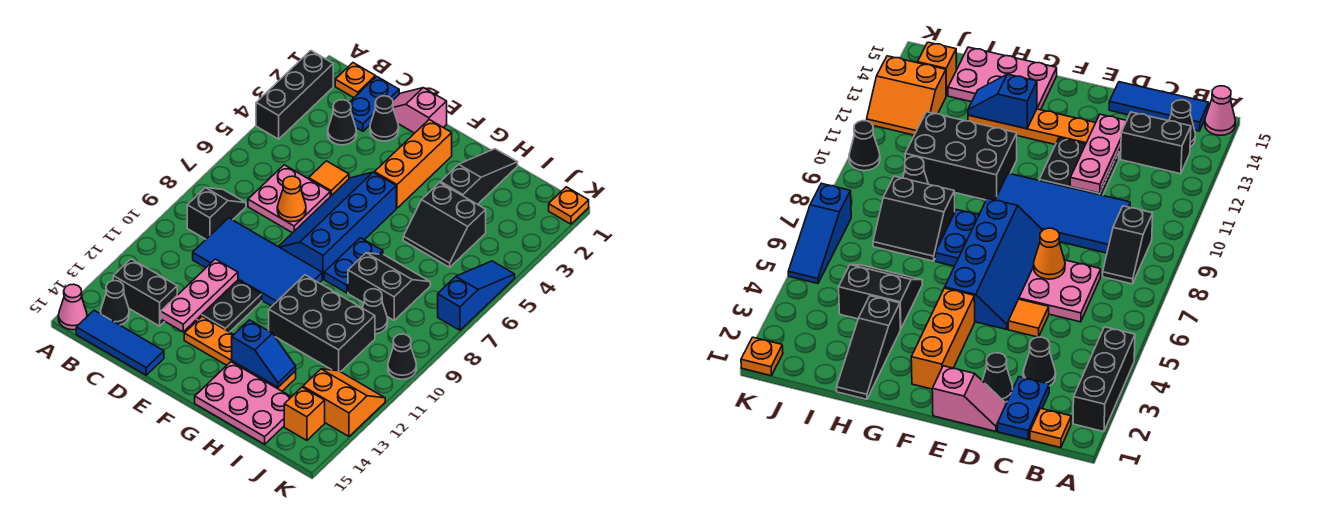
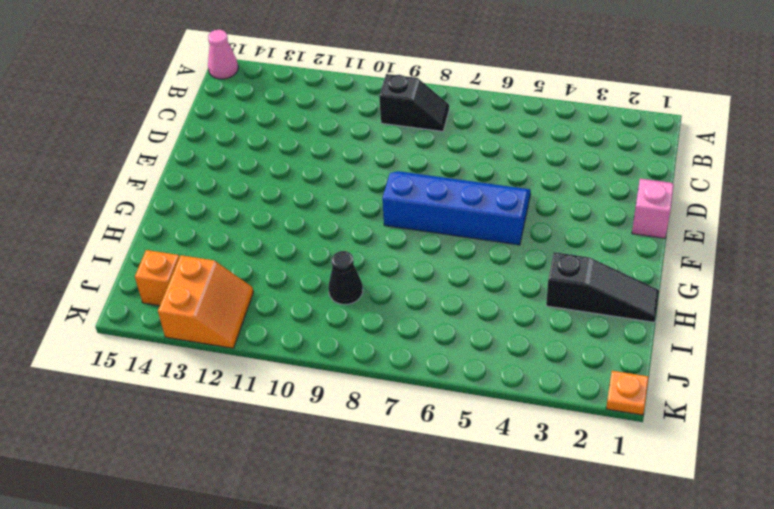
none -> black brick A2:A4 level 1
none -> orange plate B1 level 1
none -> black brick B13:C13 level 1
none -> black cone B14 level 1

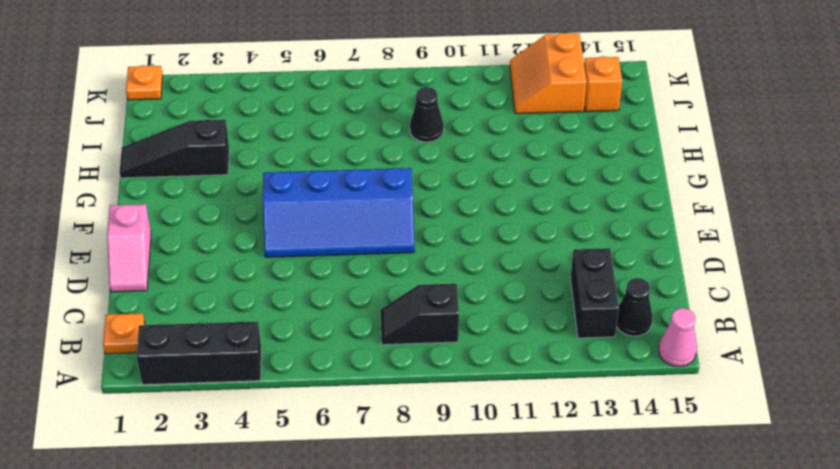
none -> blue tile B15:D15 level 1
none -> blue plate C1:C2 level 1
none -> black cone C3 level 1
none -> pink plate C6:D7 level 1

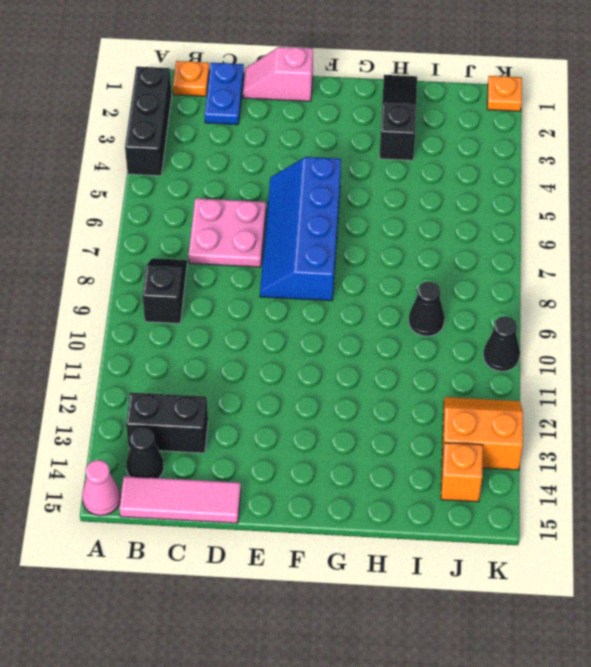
pink tile B15:D15 level 1 -> blue tile B15:D15 level 1
none -> black cone C3 level 1
none -> blue tile C9:F10 level 1
none -> black cone D2 level 1
none -> orange tile D5 level 1

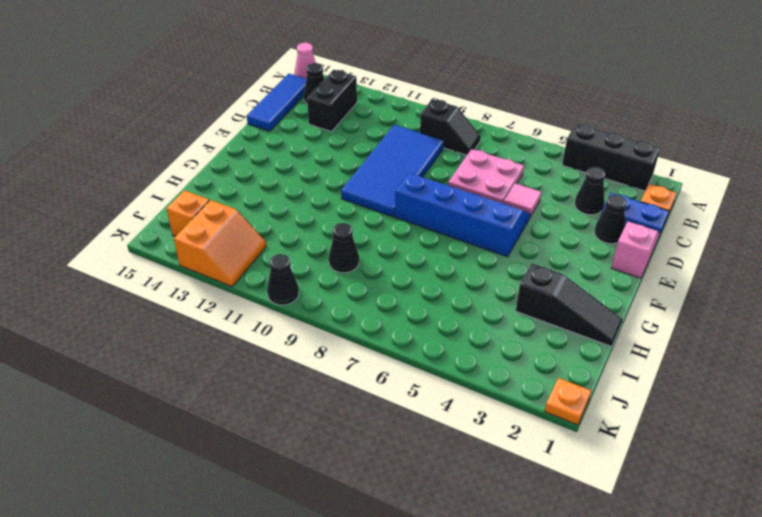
pink tile D5 level 1 -> orange tile D5 level 1
none -> black plate D11:E12 level 1
none -> orange plate E13:H13 level 1
none -> orange brick F2:F4 level 1
none -> blue plate G7:G8 level 1

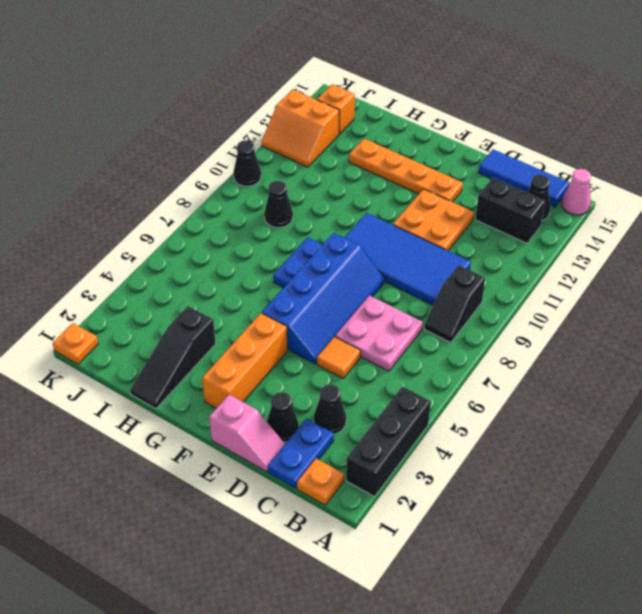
orange plate D11:E12 level 1 -> black plate D11:E12 level 1
none -> black brick G10:I11 level 1
none -> pink plate G14:I15 level 1
none -> black slope H4:I5 level 1 top 4
none -> black slope H7:I8 level 1 top 8

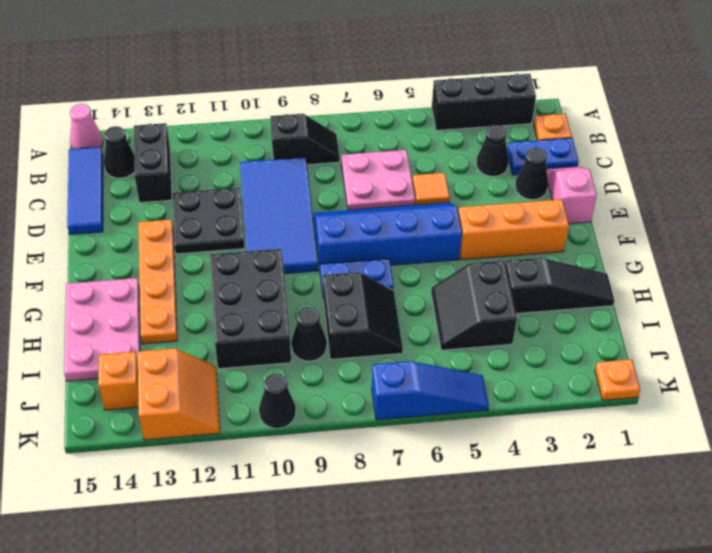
none -> orange cone D7 level 2
none -> pink plate D11:D13 level 2
none -> blue slope G13:H13 level 2 top G

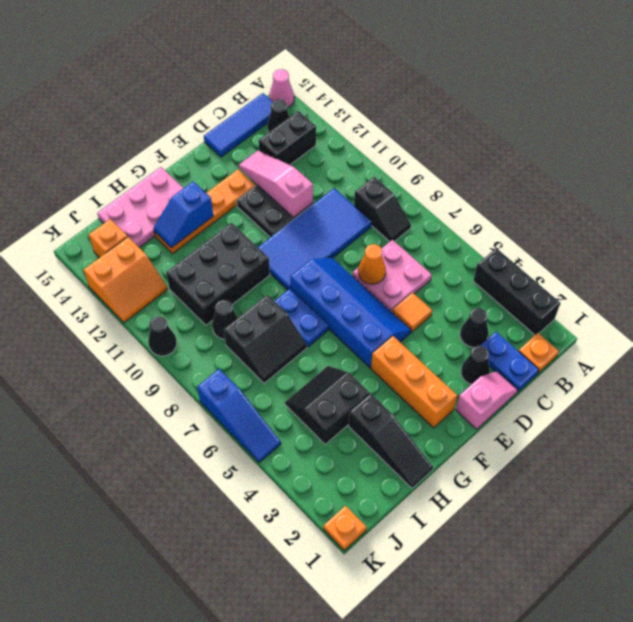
pink slope D11:D13 level 2 top 11 -> pink plate D11:D13 level 2

